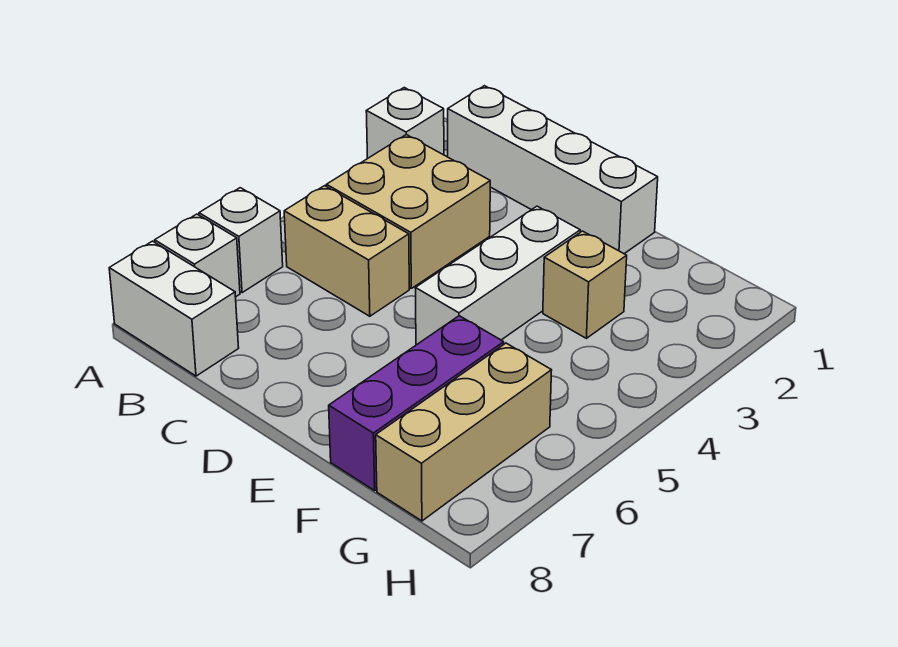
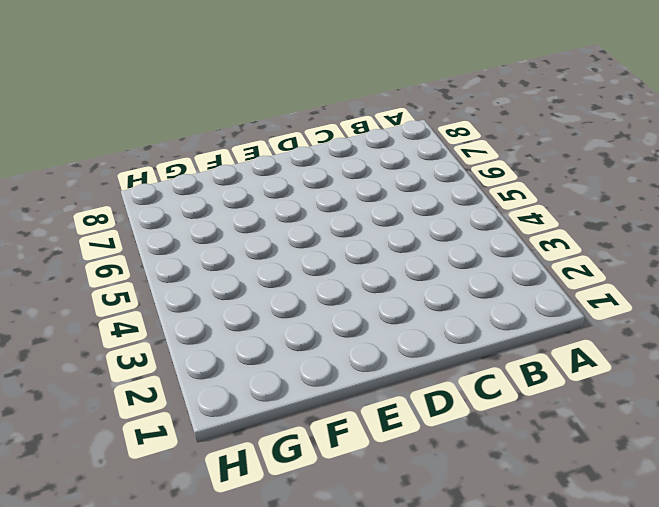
none -> white brick A2 level 1
none -> white brick A6 level 1

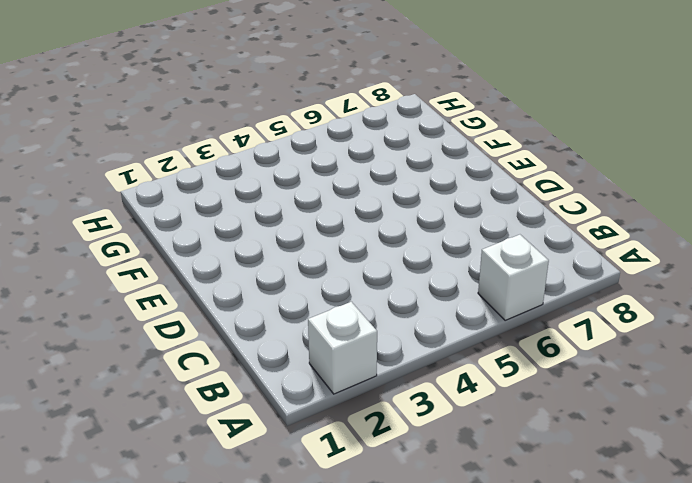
none -> white brick A7 level 1
none -> white brick A8:B8 level 1

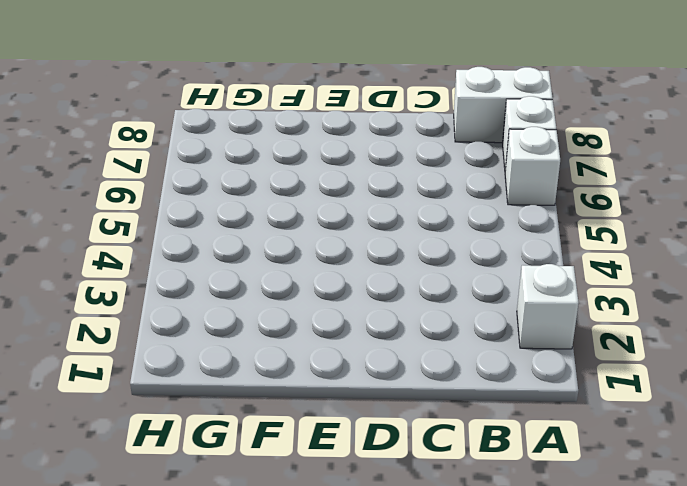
none -> white brick B1:E1 level 1
none -> tan brick B3:C4 level 1

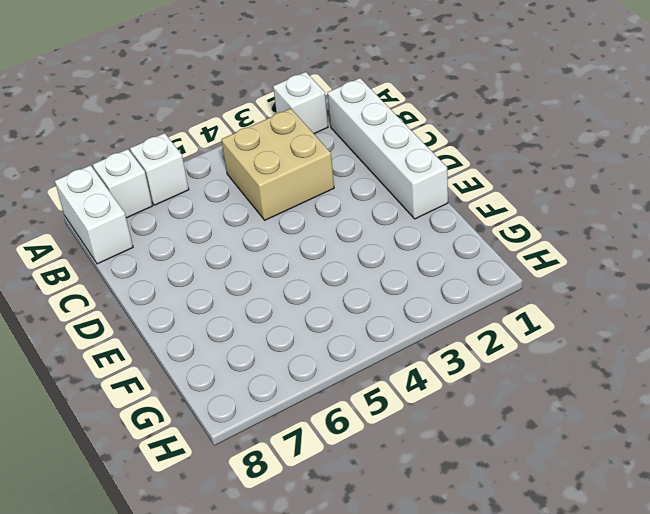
none -> tan brick B5:C5 level 1
none -> white brick E3:E5 level 1

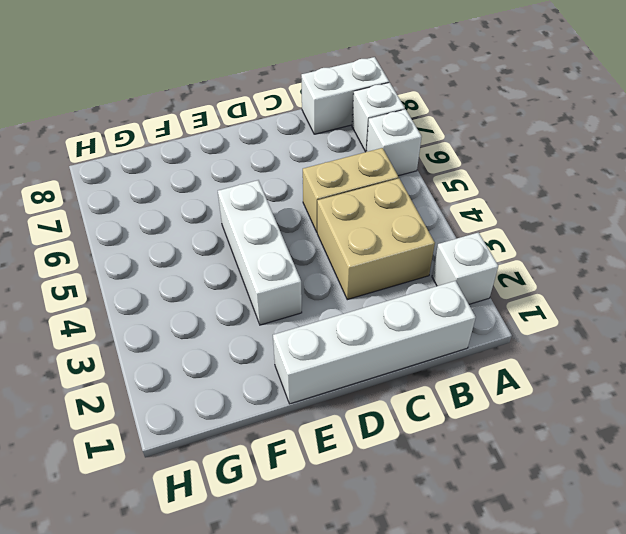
none -> tan brick F3 level 1
none -> purple brick F6:F8 level 1

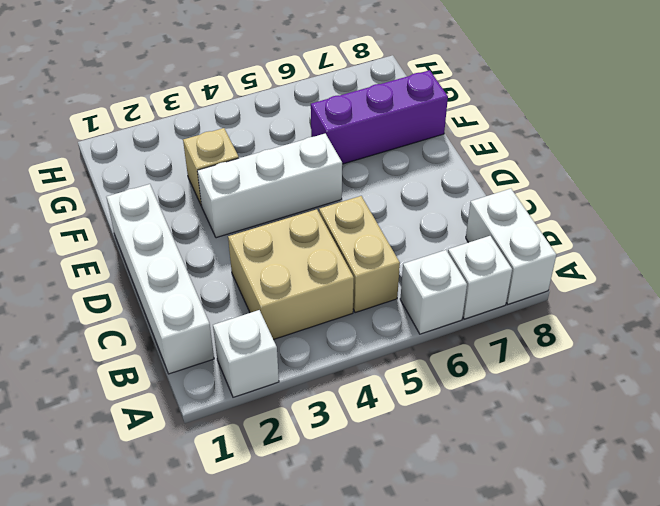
none -> tan brick G6:G8 level 1

